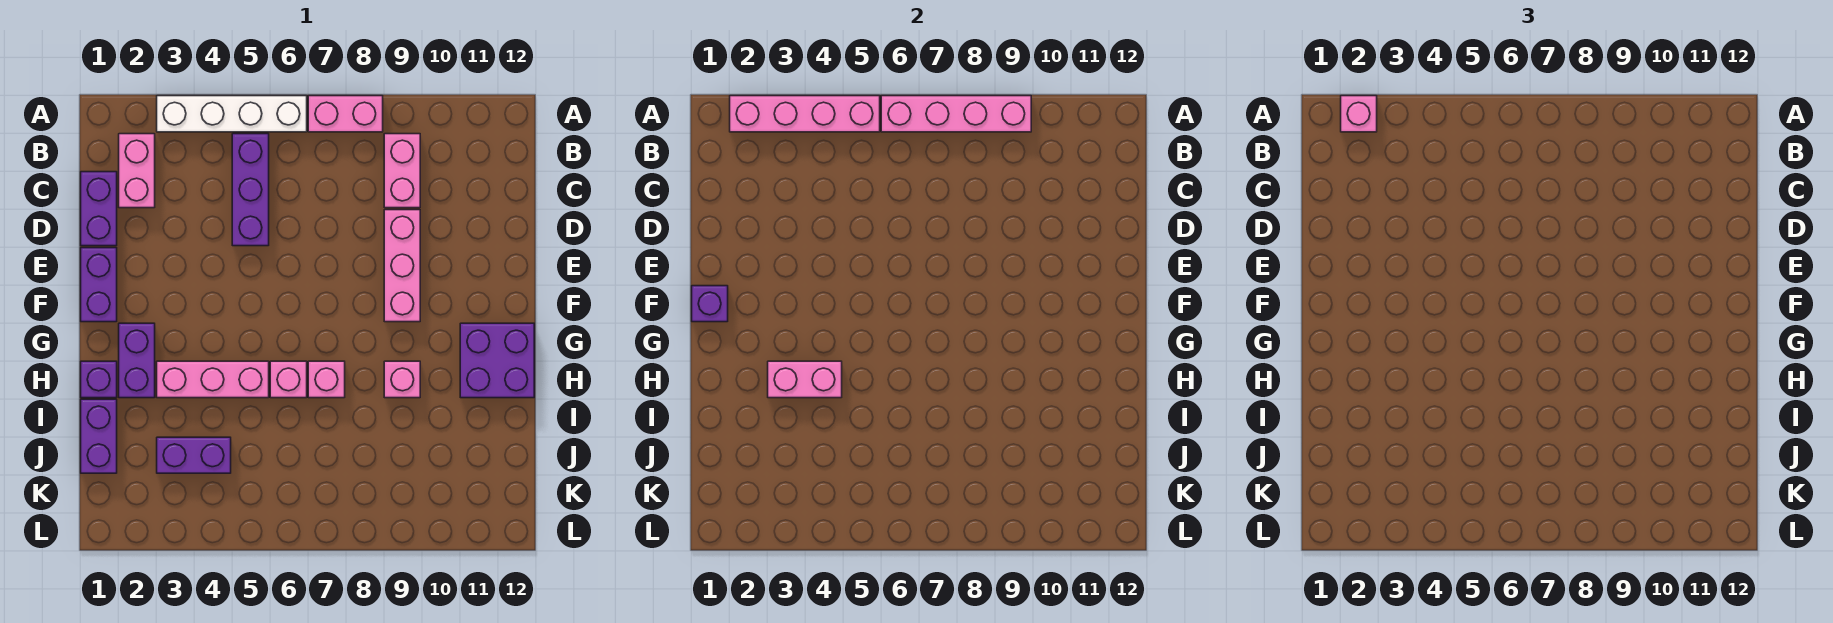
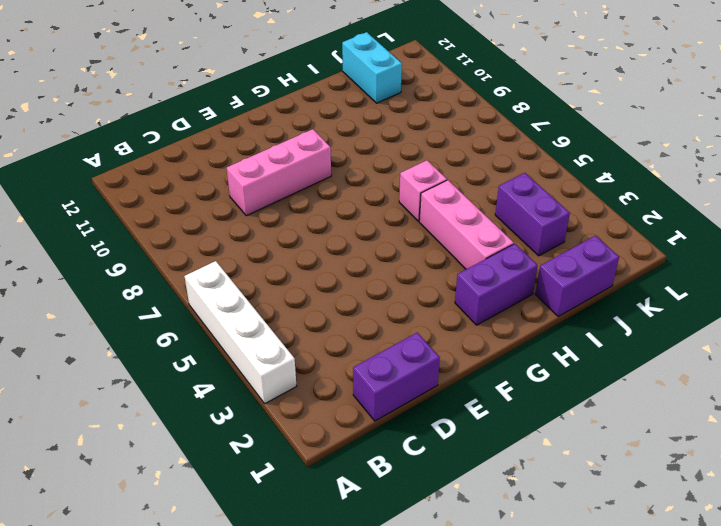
cyan brick J11:J12 level 1 -> none
none -> pink brick A7:A8 level 1
none -> pink brick B2:C2 level 1
none -> purple brick B5:D5 level 1

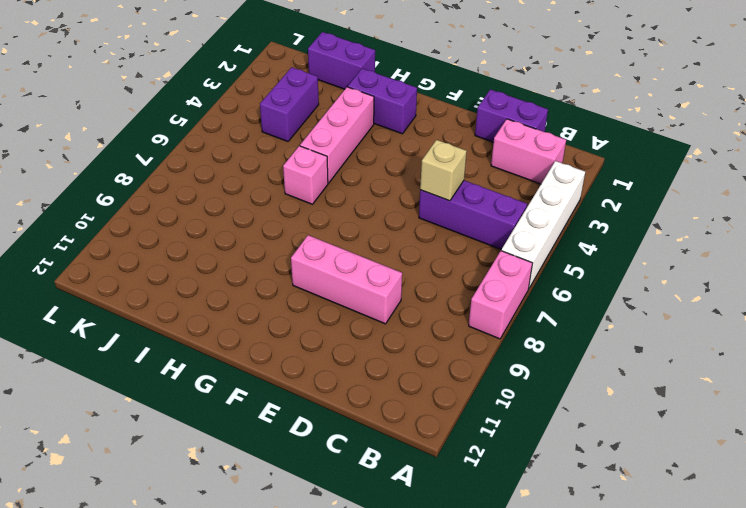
tan brick D5 level 2 -> none
none -> pink brick B9:C9 level 1
none -> purple brick E1:F1 level 1
none -> purple brick G11:H12 level 1

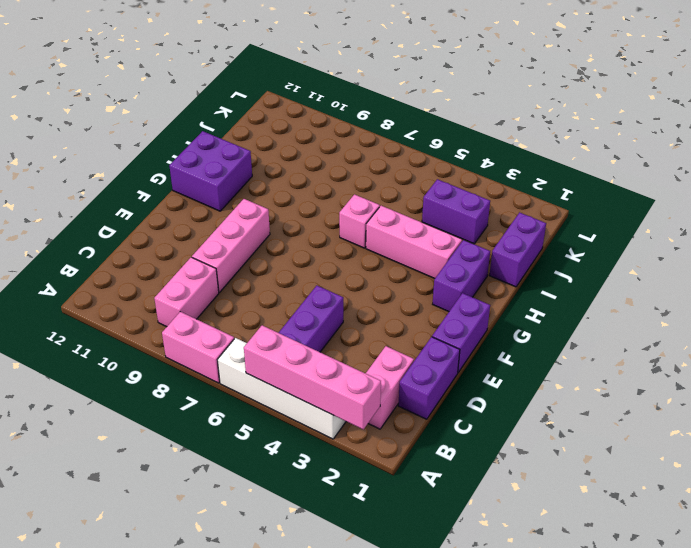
none -> purple brick H1 level 1
none -> pink brick H7 level 1
none -> pink brick H9 level 1

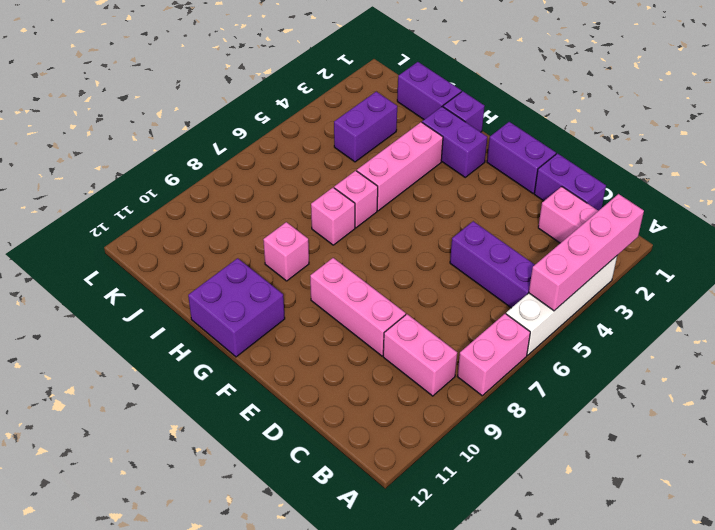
none -> pink brick A6:A9 level 2
none -> purple brick F1 level 2
none -> pink brick H3:H4 level 2

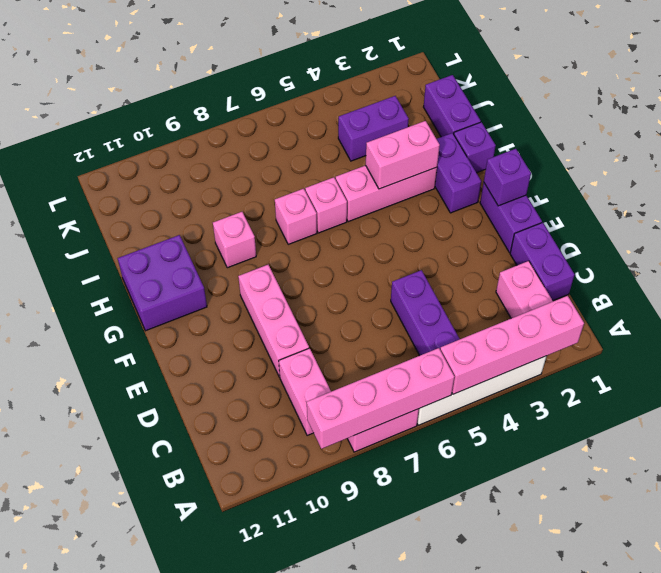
none -> pink brick A2 level 3

